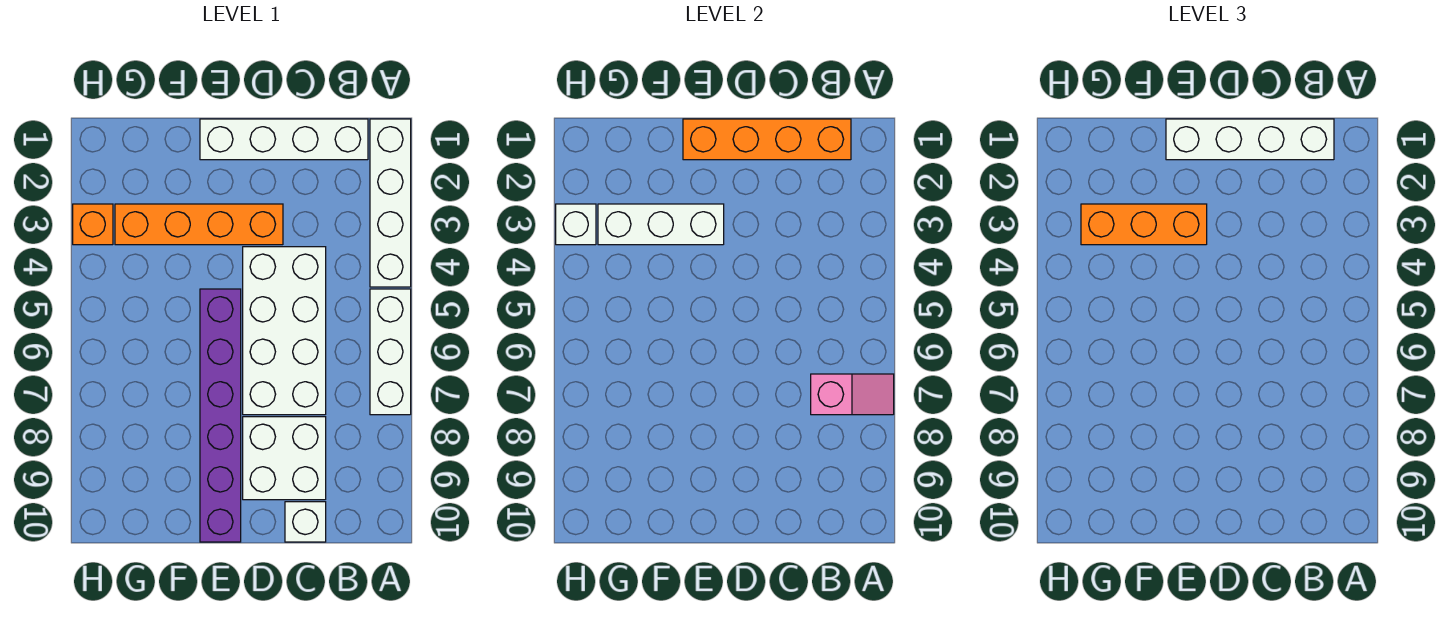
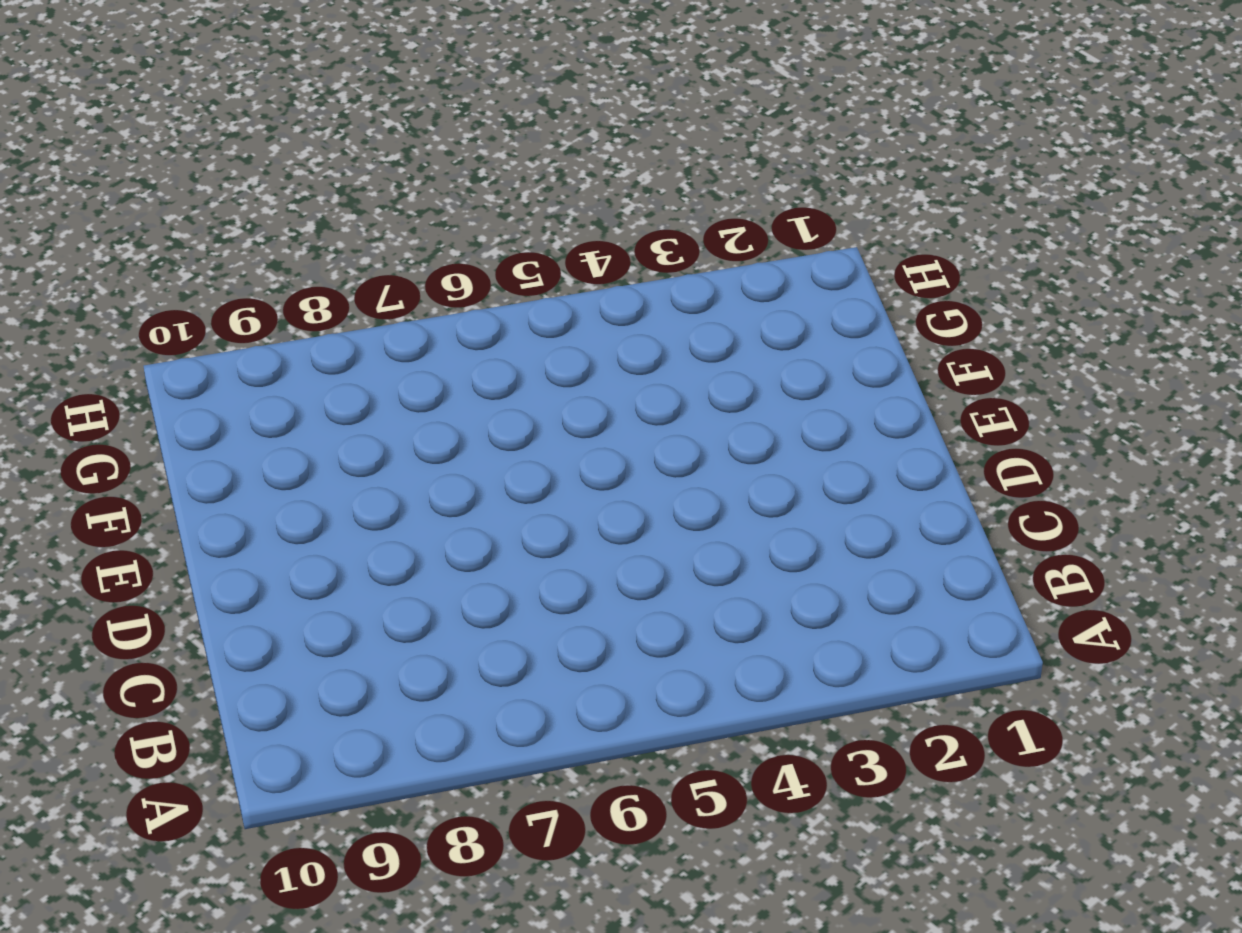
none -> white brick A1:A4 level 1
none -> white brick A5:A7 level 1
none -> white brick B1:E1 level 1

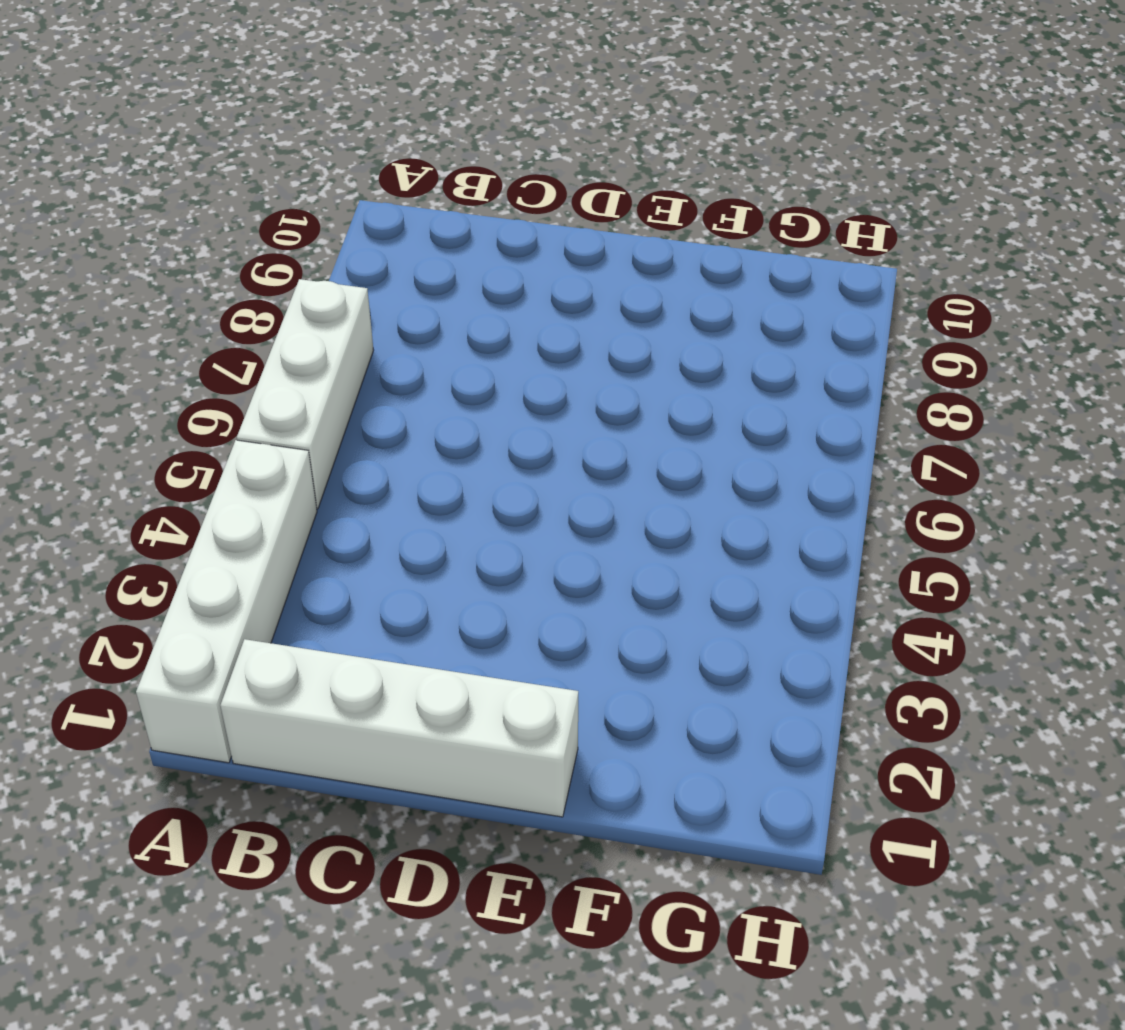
none -> white brick C4:D7 level 1
none -> white brick C8:D9 level 1
none -> white brick C10 level 1

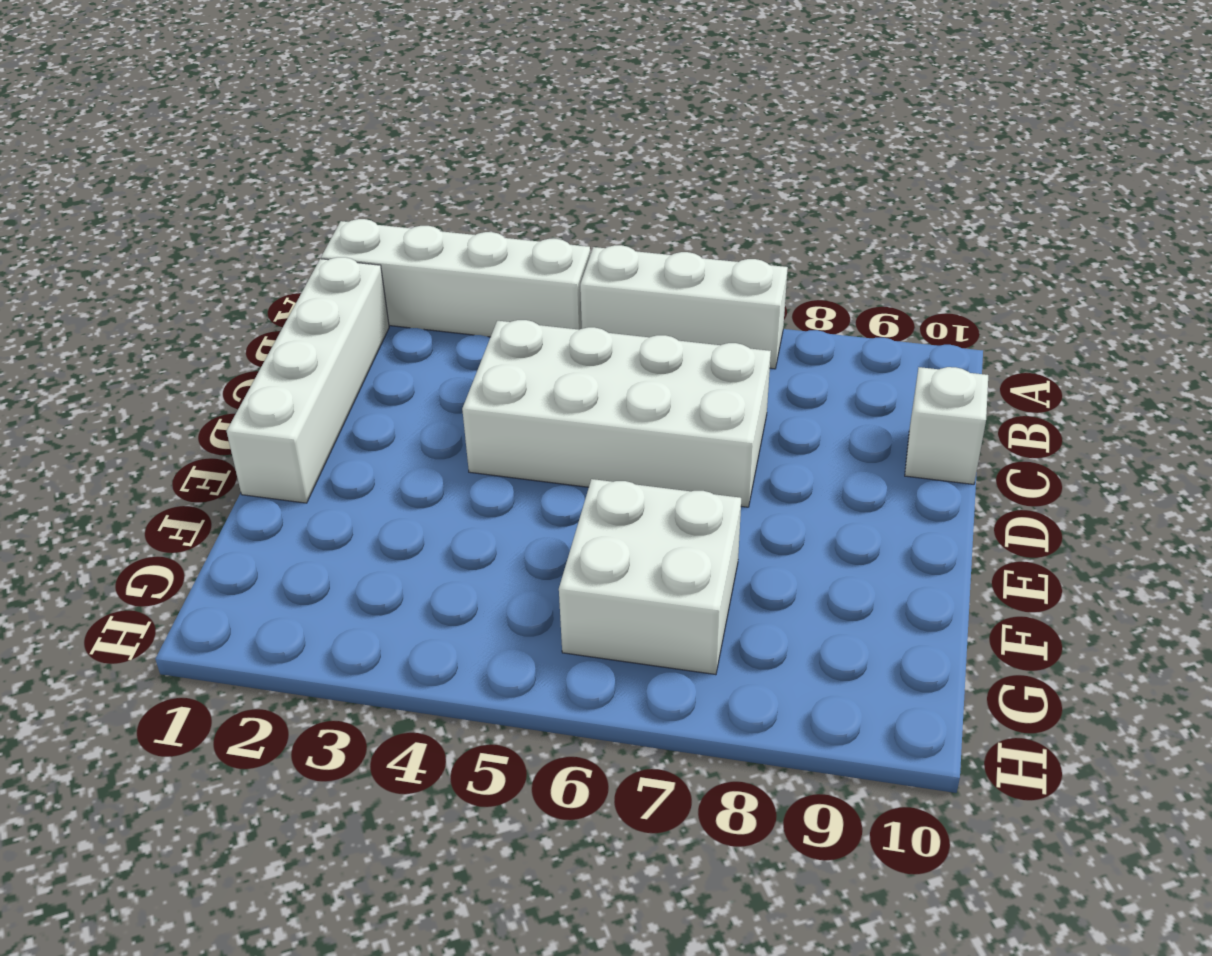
white brick F6:G7 level 1 -> white brick C8:D9 level 1
none -> orange brick D3:G3 level 1
none -> purple brick E5:E10 level 1
none -> orange brick H3 level 1

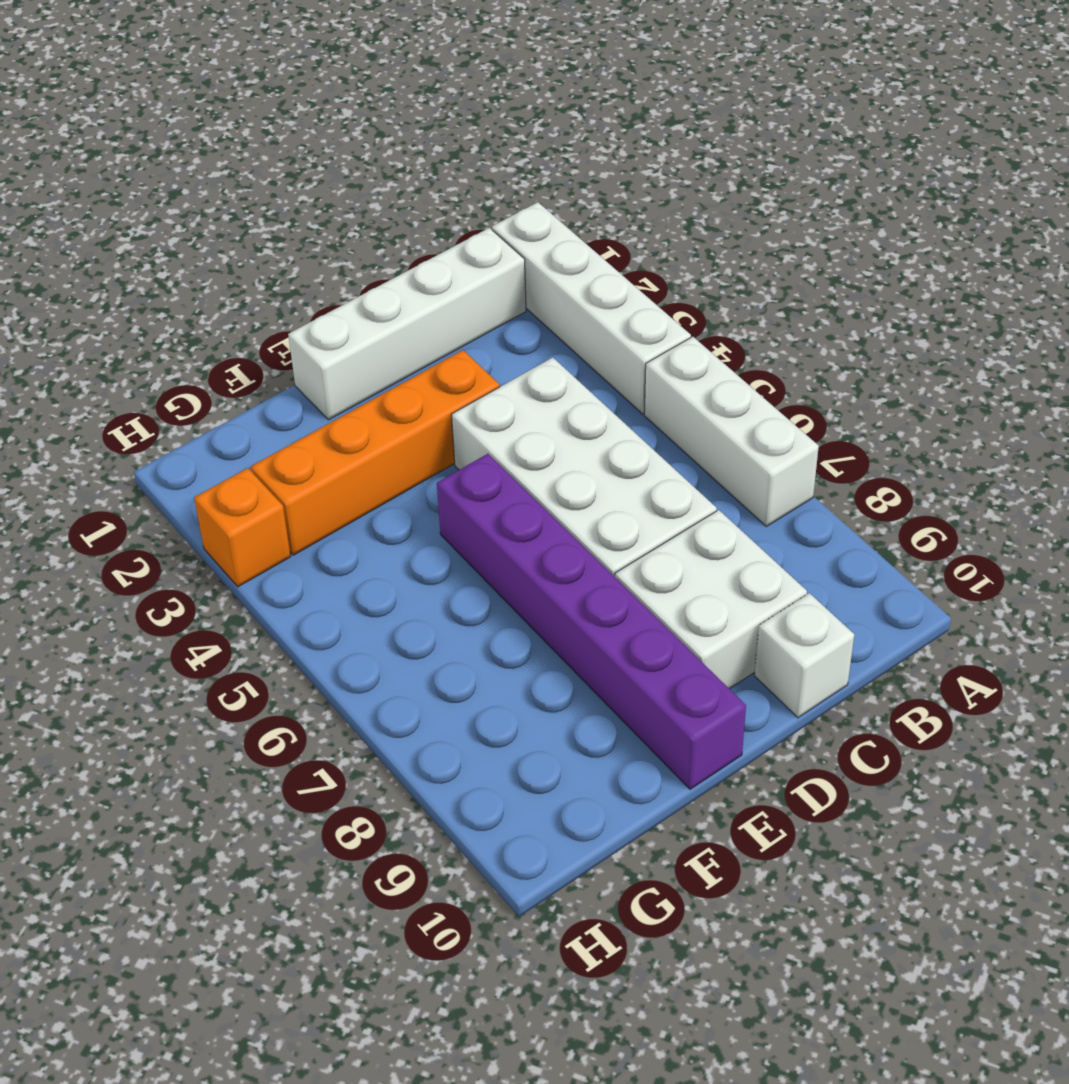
none -> pink slope A7:B7 level 2 top B
none -> orange brick B1:E1 level 2
none -> white brick E3:G3 level 2

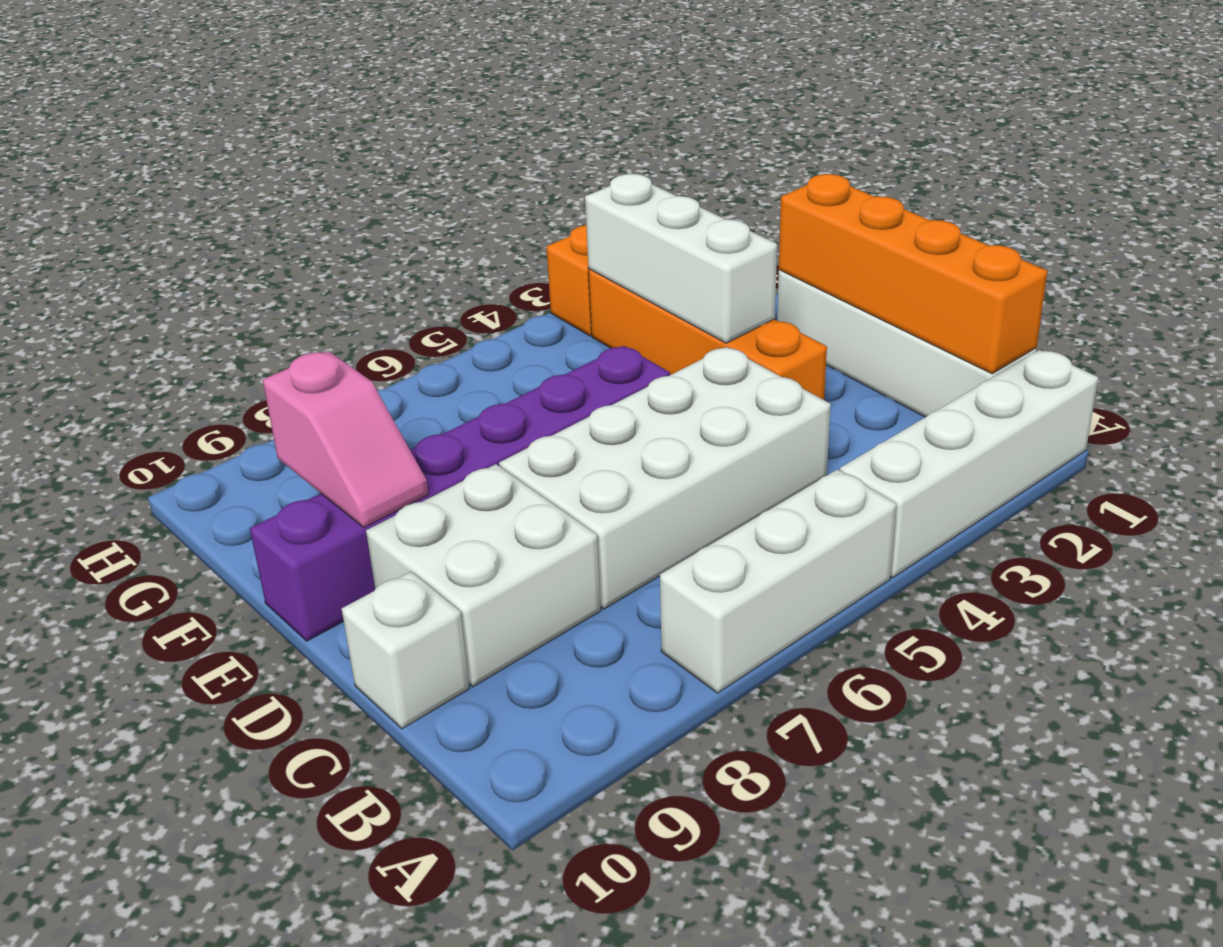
pink slope E9:F9 level 2 top F -> pink slope A7:B7 level 2 top B
none -> white brick H3 level 2
none -> white brick B1:E1 level 3
none -> orange brick E3:G3 level 3

